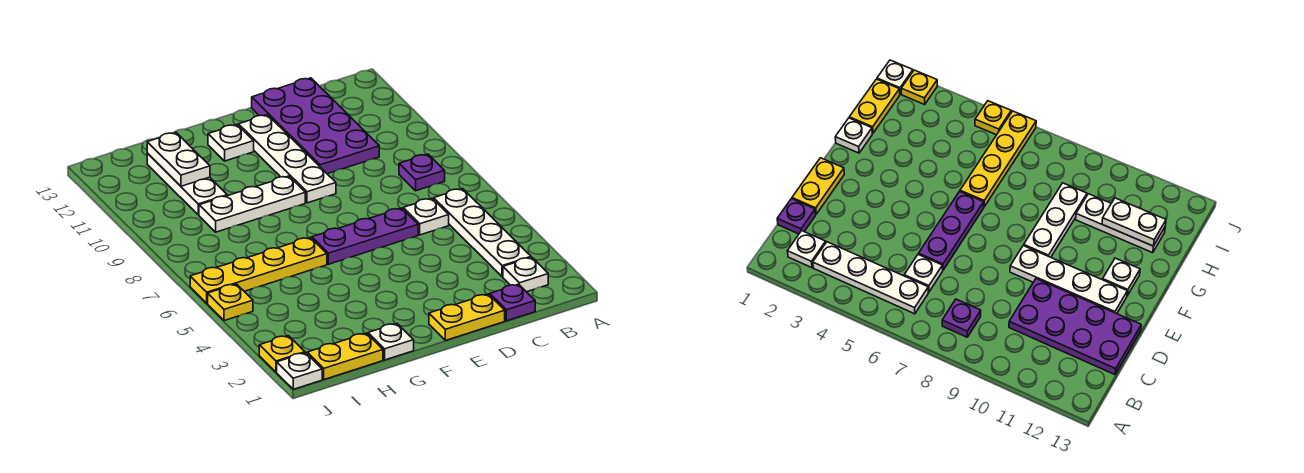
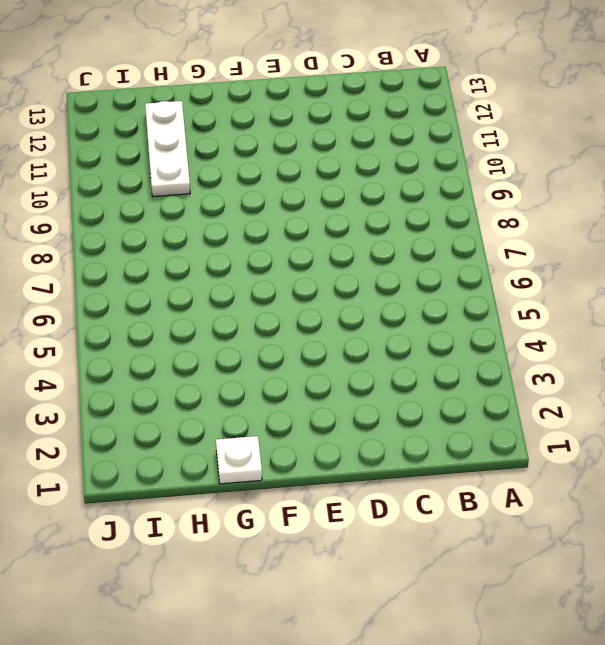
none -> white plate B2 level 1
none -> white plate B3:B6 level 1
none -> purple plate B8 level 1

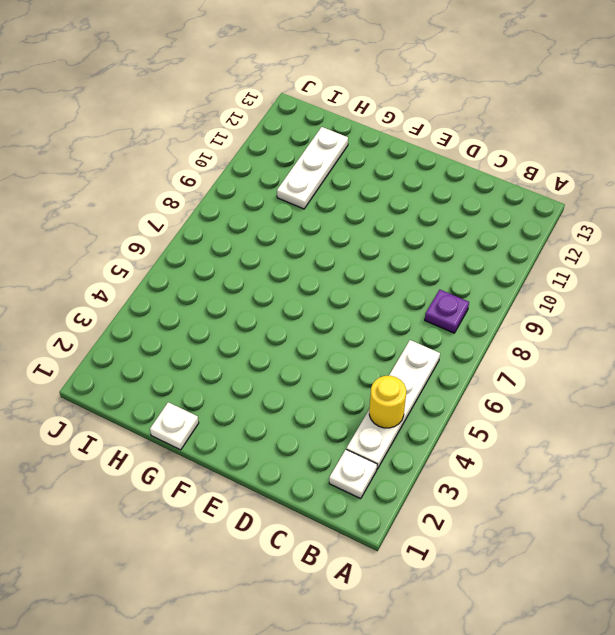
yellow round brick B4 level 2 -> none
none -> purple plate C1 level 1
none -> white plate C6 level 1
none -> purple plate C10:D13 level 1

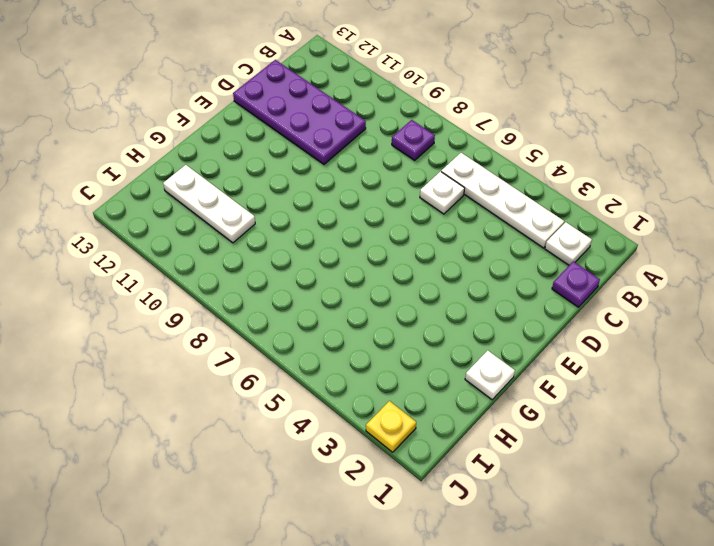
none -> yellow plate D1:E1 level 1
none -> purple plate D6:F6 level 1
none -> white plate E9:E12 level 1

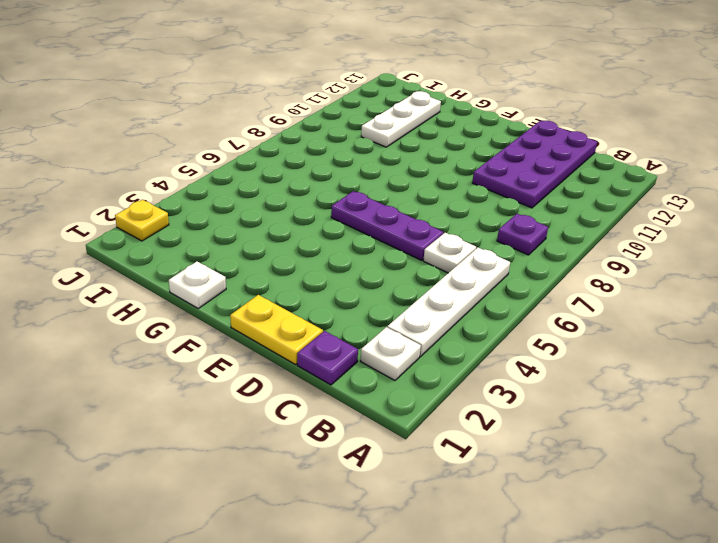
none -> white plate E9:E12 level 1
none -> white plate F9:H9 level 1
none -> white plate F12 level 1

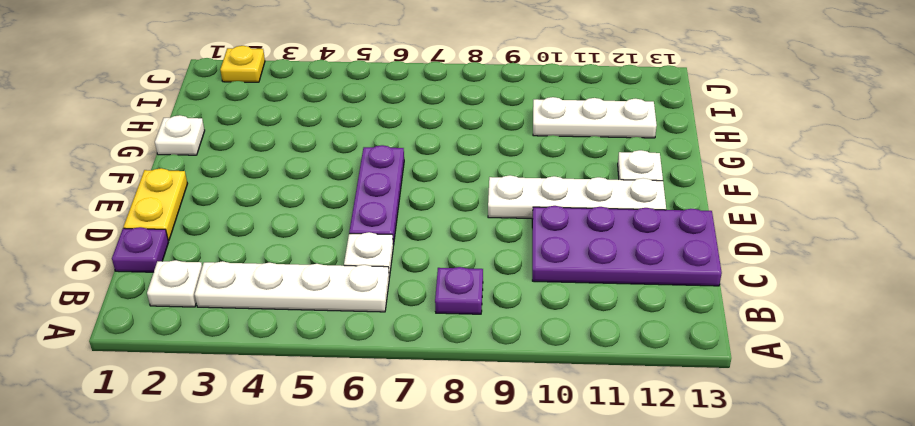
none -> white plate F9:H9 level 1
none -> yellow plate G6:J6 level 1
none -> yellow plate H1:I1 level 1

